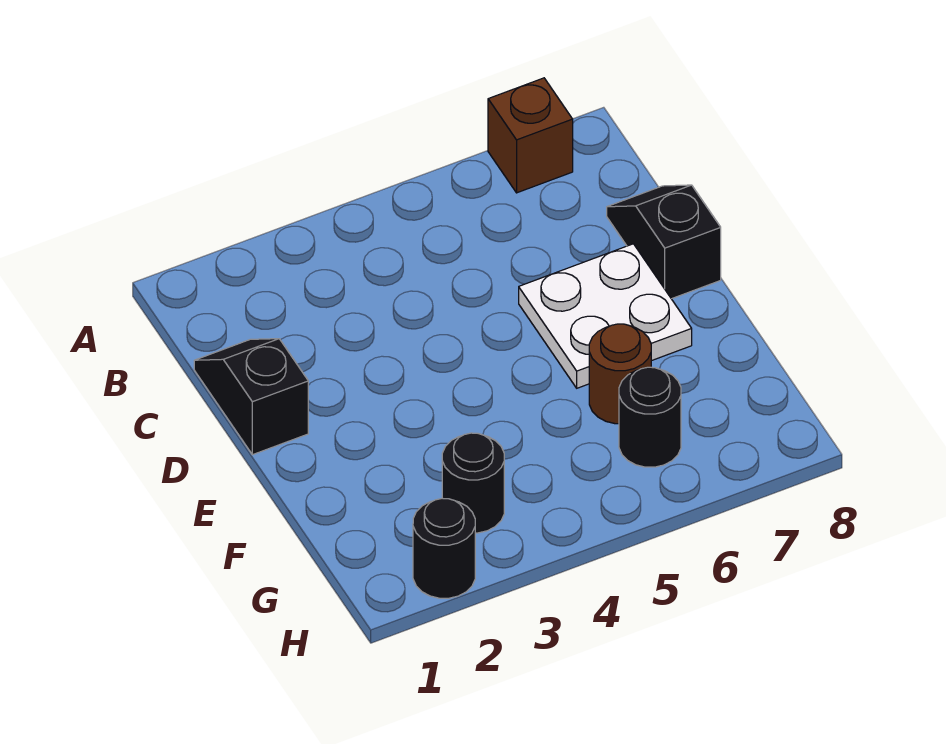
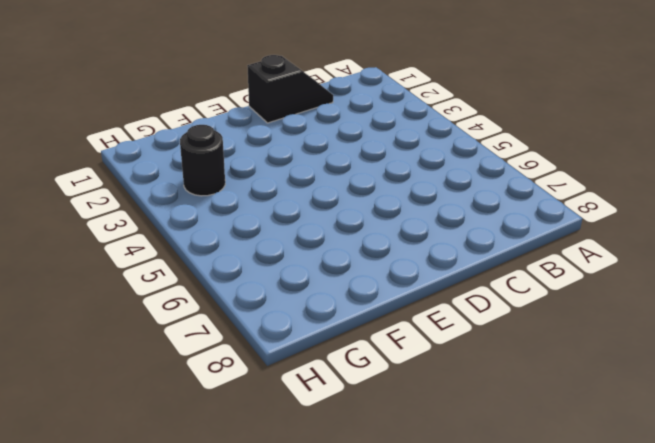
none -> brown brick A7 level 1
none -> black slope C8:D8 level 1 top D

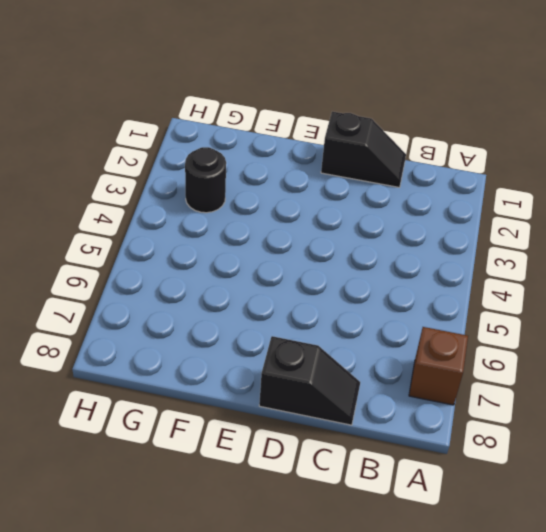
none -> white plate D6:E7 level 1
none -> brown round brick F6 level 1

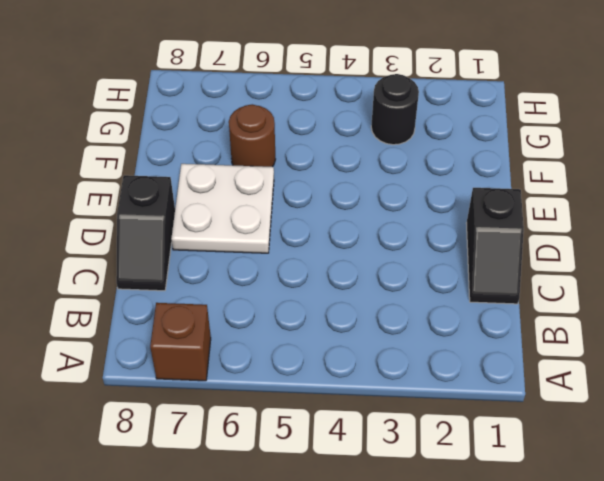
none -> black round brick G6 level 1
none -> black round brick H2 level 1

